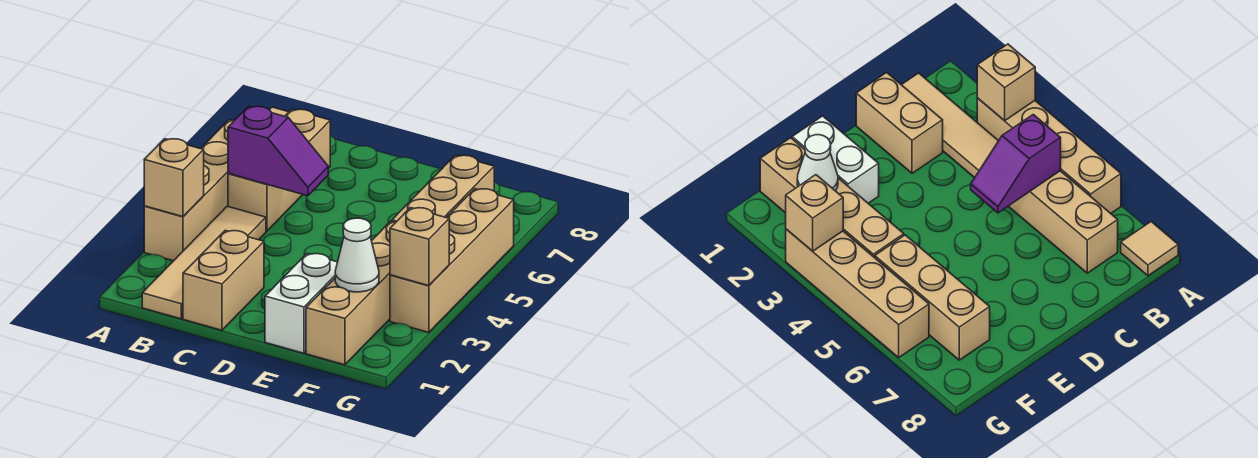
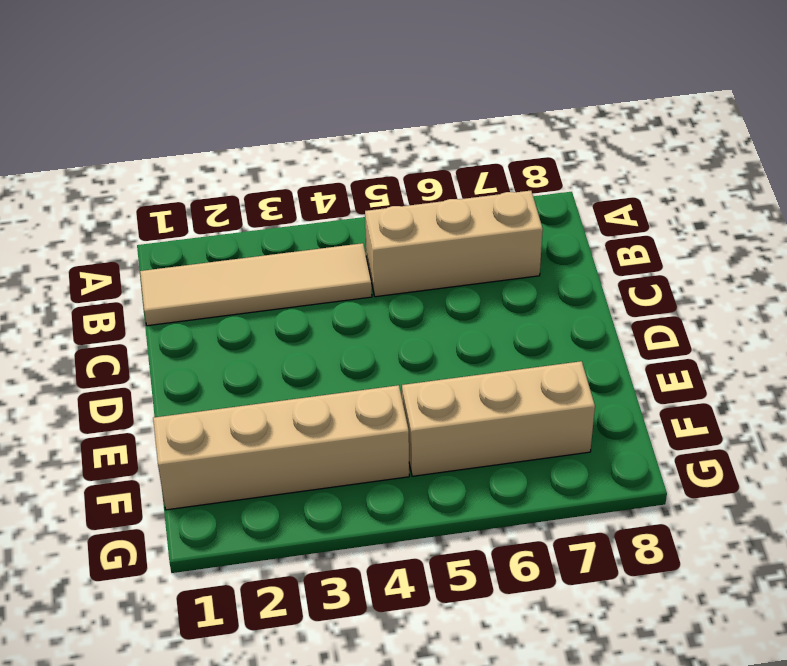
none -> tan brick A3:A6 level 1
none -> tan tile A8 level 1
none -> tan brick C1:C2 level 1

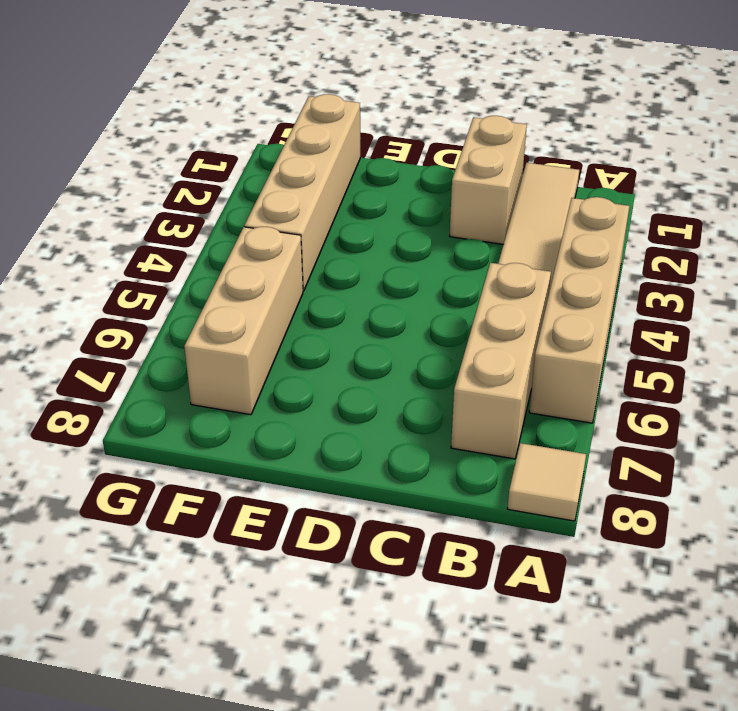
none -> white brick E1:E2 level 1
none -> tan brick G3:G6 level 1
none -> tan brick A3 level 2

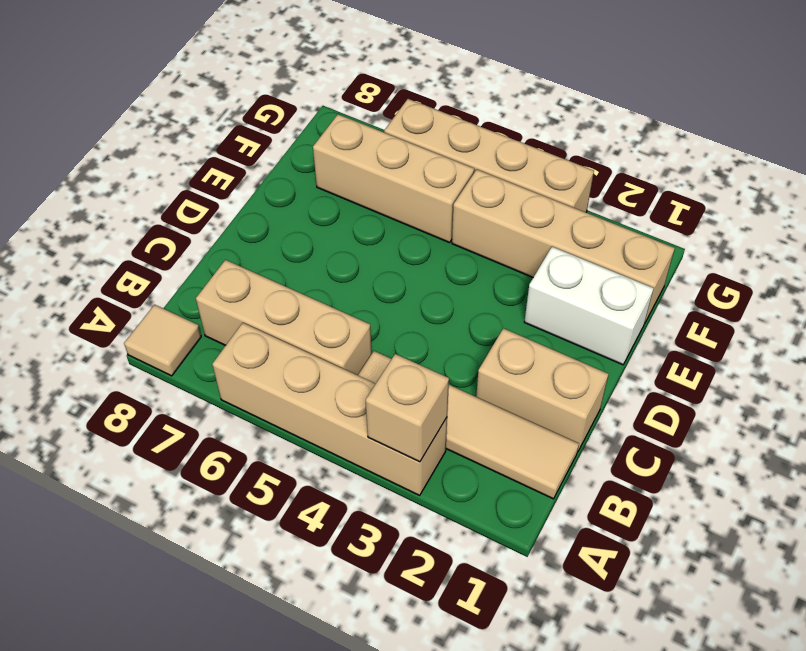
none -> purple slope B5:C5 level 2 top B
none -> white cone F2 level 2
none -> tan brick G3 level 2

